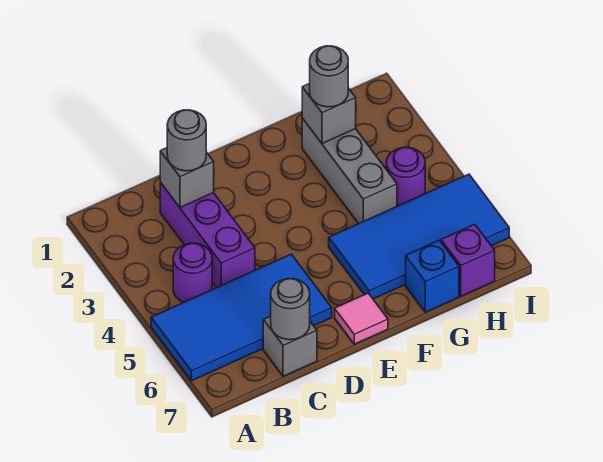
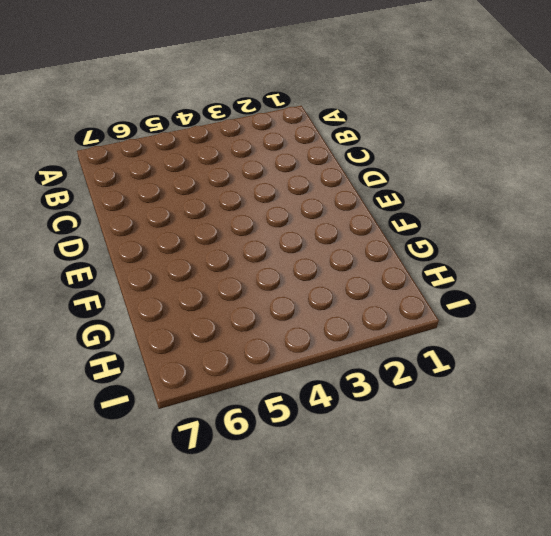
none -> blue tile A5:D6 level 1
none -> purple round brick B4 level 1
none -> purple brick C2:C4 level 1

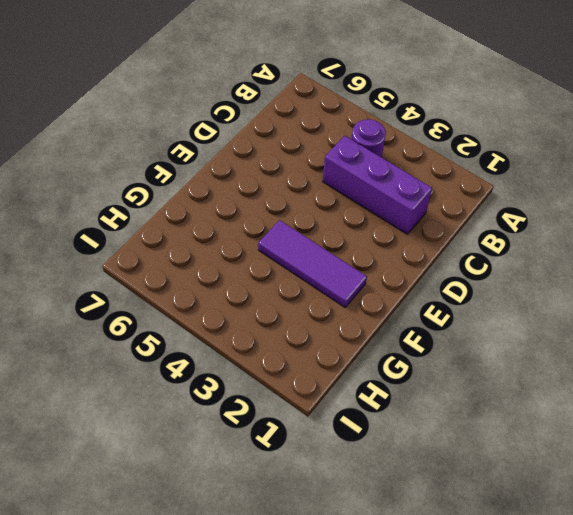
purple tile F2:F4 level 1 -> none
none -> blue tile A5:D6 level 1
none -> grey brick C7 level 1
none -> pink tile E7 level 1

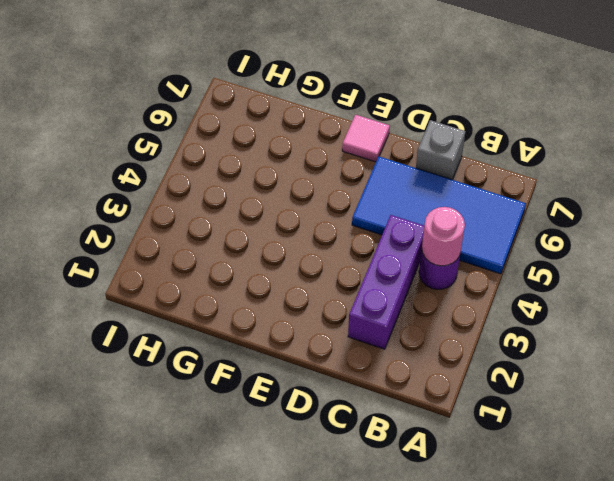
pink round brick B4 level 2 -> none
none -> blue tile F5:I6 level 1
none -> grey brick G2:G4 level 1
none -> blue brick G7 level 1

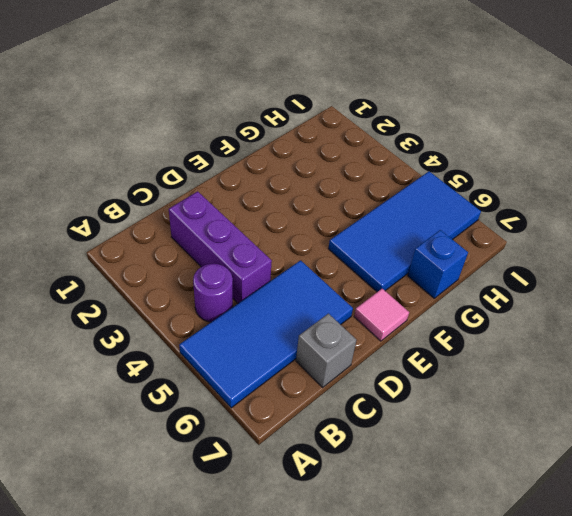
none -> grey brick G2:G4 level 1
none -> purple round brick H4 level 1
none -> purple brick H7 level 1

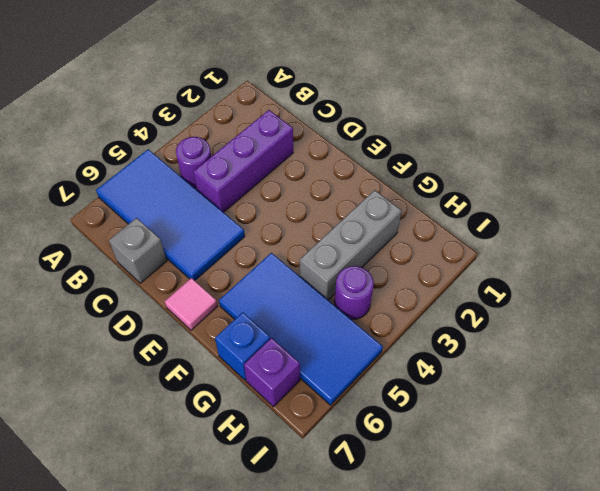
none -> grey brick C2 level 2
none -> grey round brick C7 level 2
none -> grey brick G2 level 2

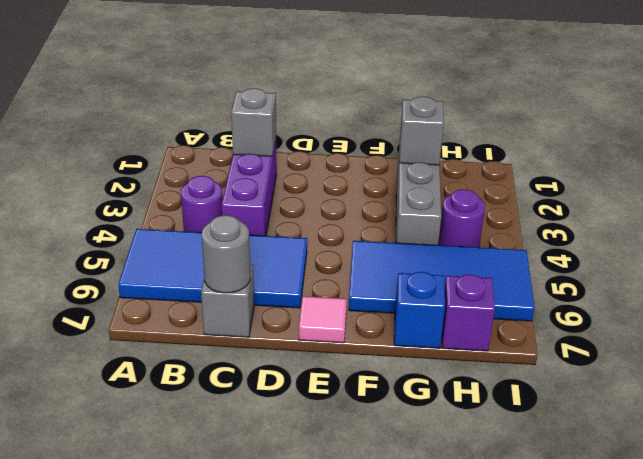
none -> grey round brick C2 level 3
none -> grey round brick G2 level 3

